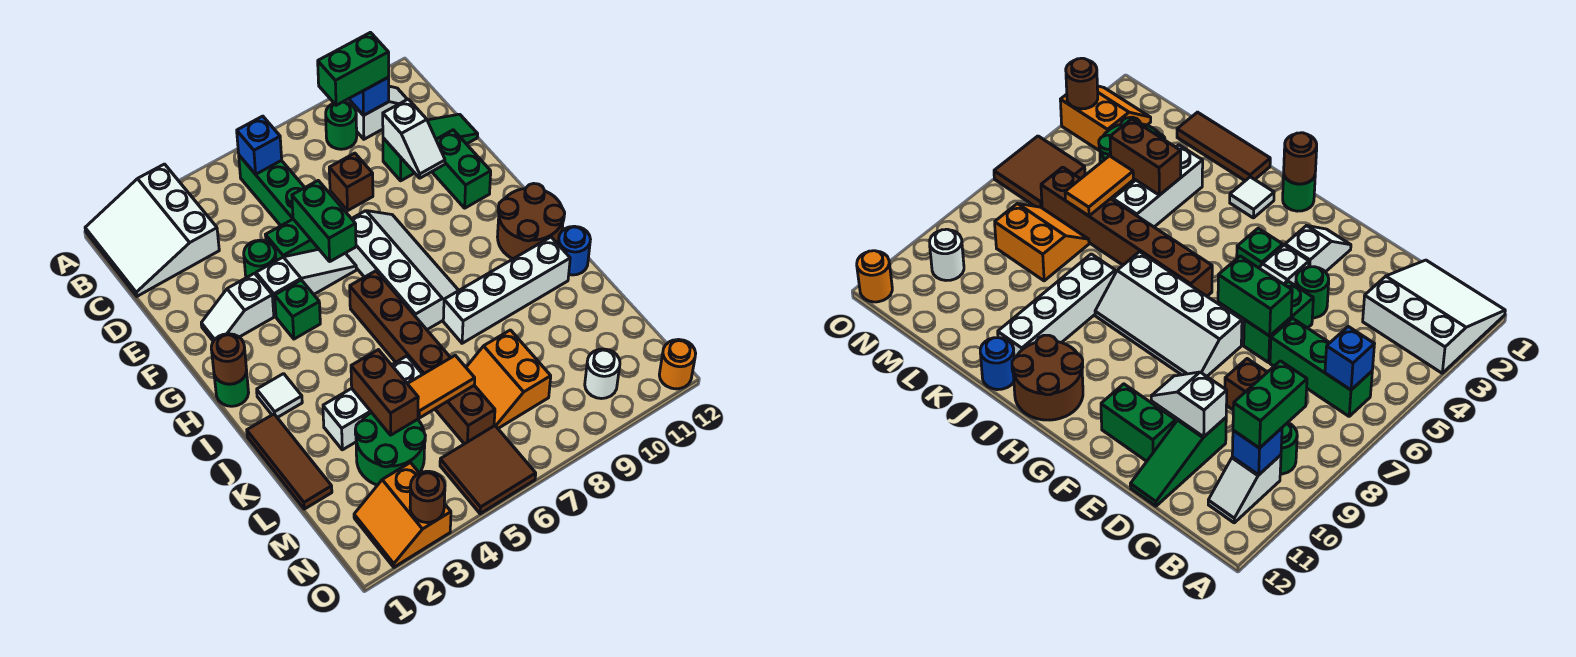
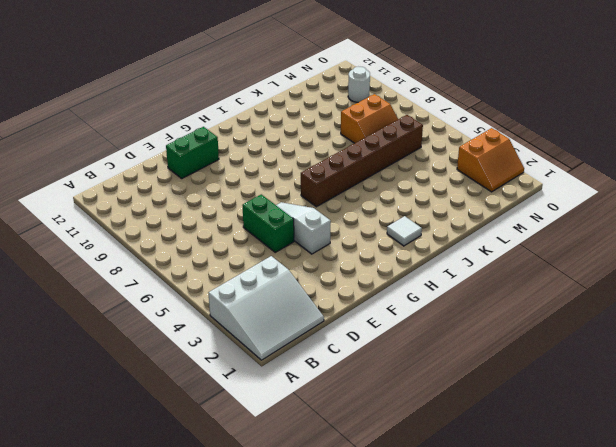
none -> green brick B6:D6 level 1
none -> green round brick B9 level 1
none -> white slope B10:B11 level 1 top 10
none -> brown brick D8 level 1

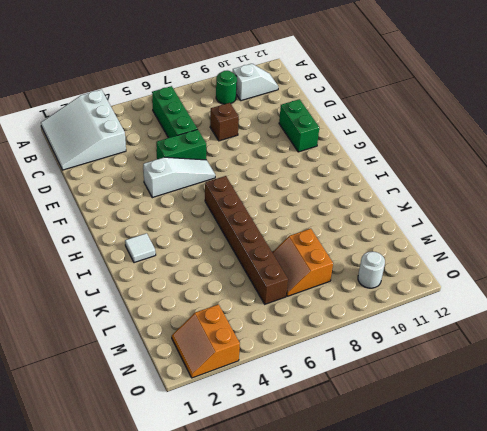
none -> green slope D10:D12 level 1 top 10
none -> green round brick E4 level 1
none -> white slope F2:F3 level 1 top 3
none -> white slope F7:I8 level 1 top 7

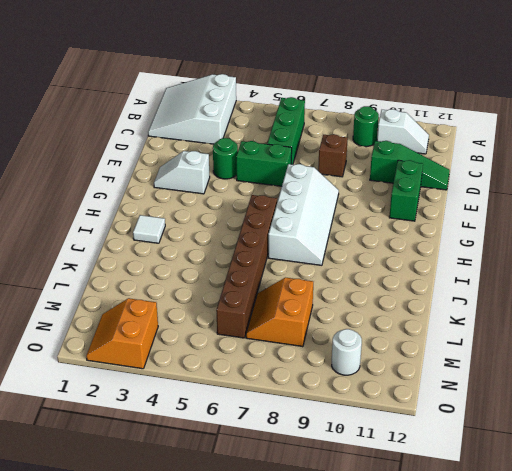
none -> white slope F4:F6 level 1 top 4
none -> green brick G4 level 1
none -> green round brick H1 level 1
none -> brown round brick H11:I12 level 1

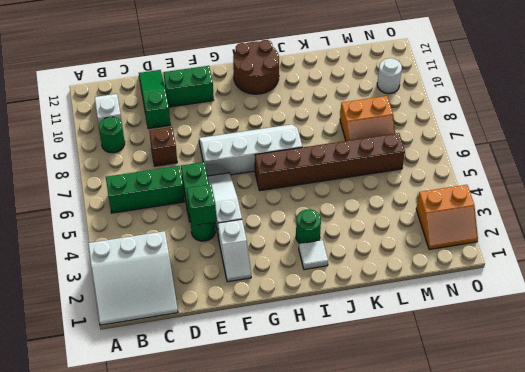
green brick E4 level 2 -> green brick G4 level 1
green round brick I3 level 1 -> green round brick H1 level 1
none -> brown tile J1:L1 level 1
none -> white brick J8:J11 level 1
none -> blue round brick J12 level 1
none -> white brick K3:K5 level 1

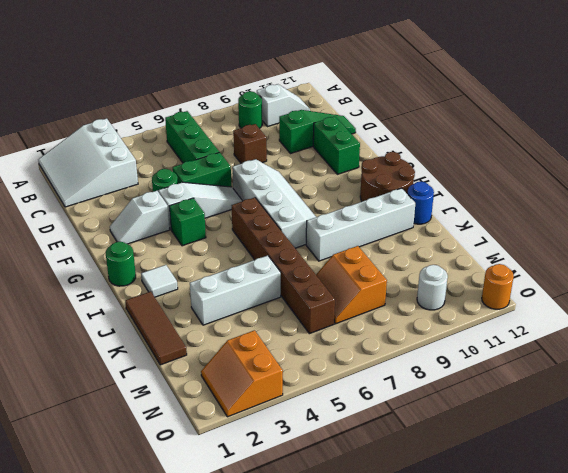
none -> green round brick L3:M4 level 1
none -> brown tile N5:O6 level 1
none -> blue brick B6 level 2
none -> blue brick B10 level 2

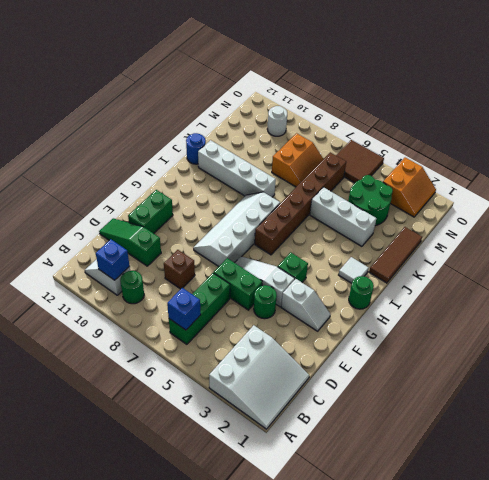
none -> brown round brick H11:I12 level 1
none -> orange round brick O12 level 1
none -> white slope D10:E10 level 2 top D
none -> green brick E6:F6 level 2

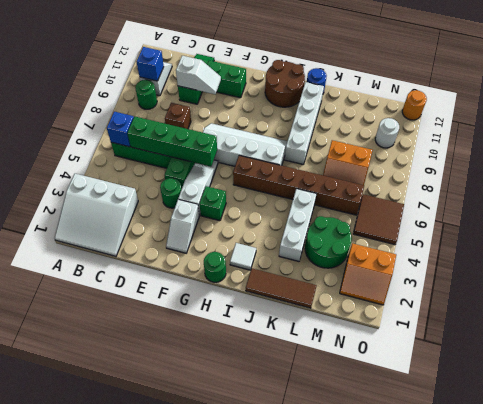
green brick C6:F6 level 2 -> green brick E6:F6 level 2
none -> brown round brick H1 level 2
none -> brown brick K4:L4 level 2
none -> orange tile L5:L6 level 2
none -> brown round brick O3 level 2

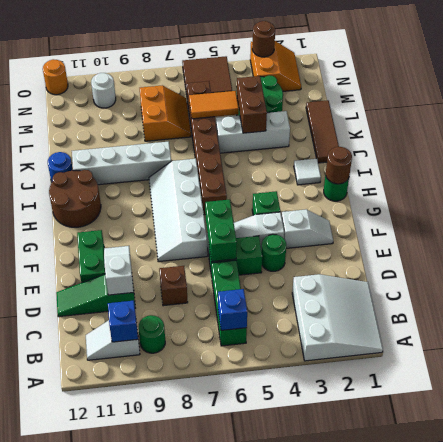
none -> green brick B9:B10 level 3

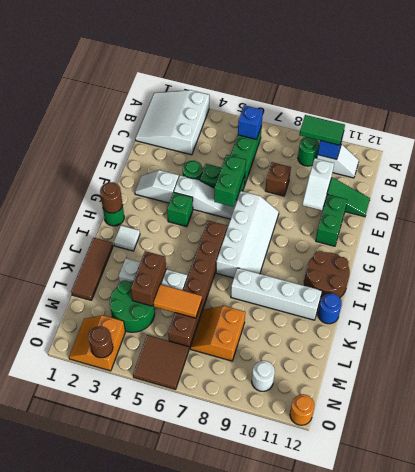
green tile B9:B10 level 3 -> green brick B9:B10 level 3

